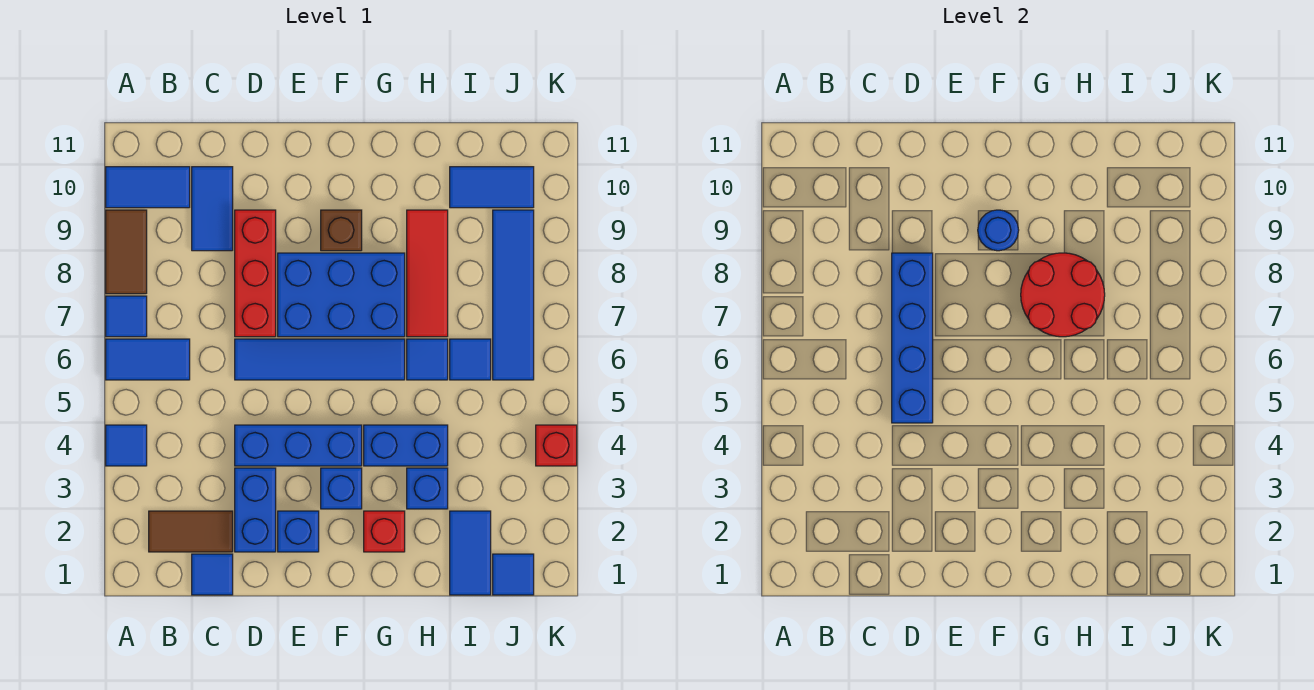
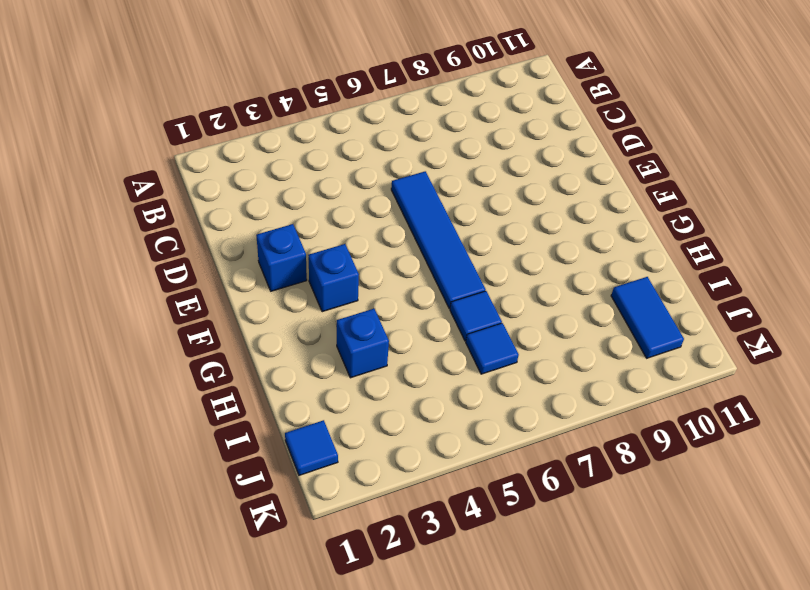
none -> blue tile A4 level 1
none -> blue tile A6:B6 level 1
none -> blue tile A7 level 1
none -> brown tile A8:A9 level 1

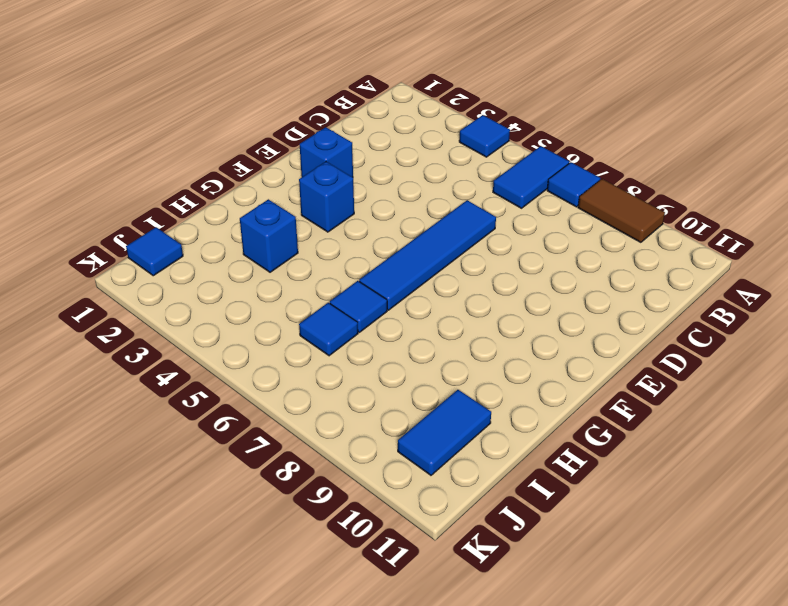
none -> blue tile A10:B10 level 1
none -> brown tile B2:C2 level 1
none -> blue tile C1 level 1
none -> blue tile C9:C10 level 1

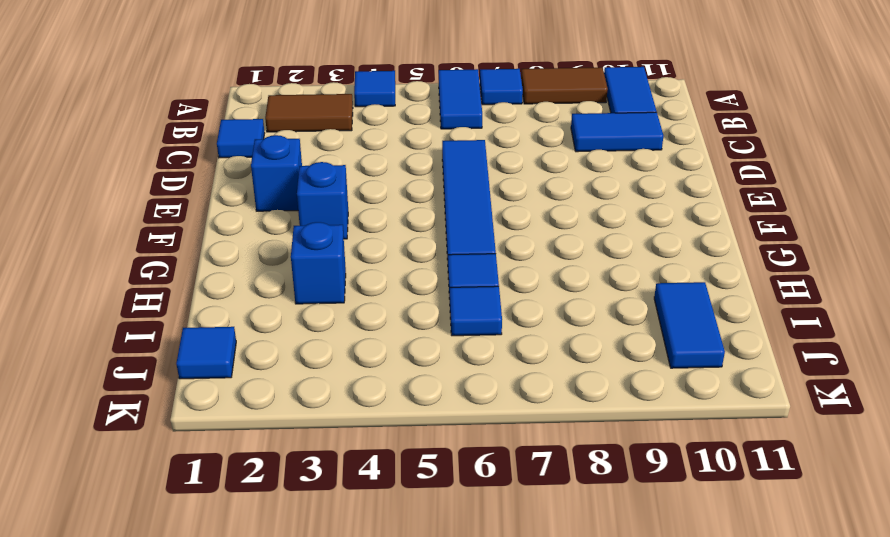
brown tile B2:B3 level 1 -> brown tile B2:C2 level 1
none -> blue brick D2:D3 level 1
none -> blue brick D4:F4 level 1
none -> red brick D7:D9 level 1
none -> blue brick E7:G8 level 1

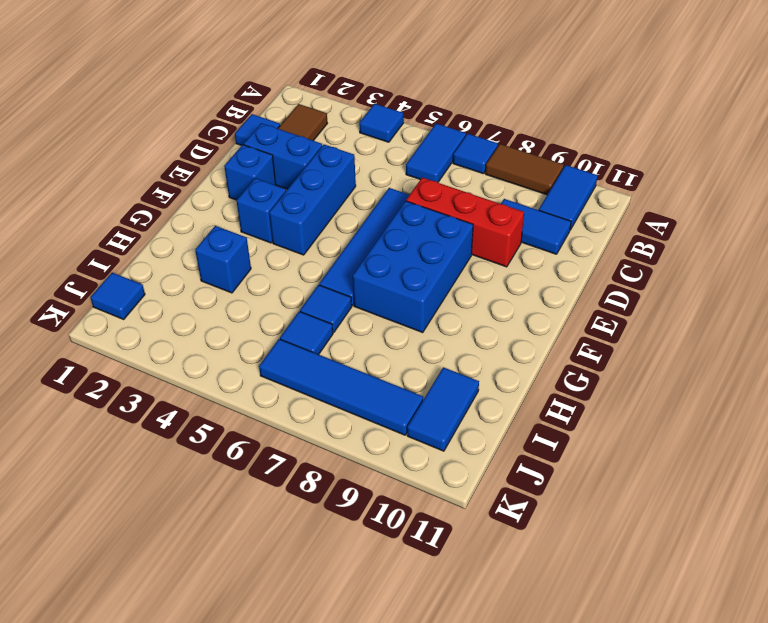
none -> brown brick F9 level 1
none -> red brick G2 level 1
none -> blue brick G4:H4 level 1
none -> red tile H7:H9 level 1

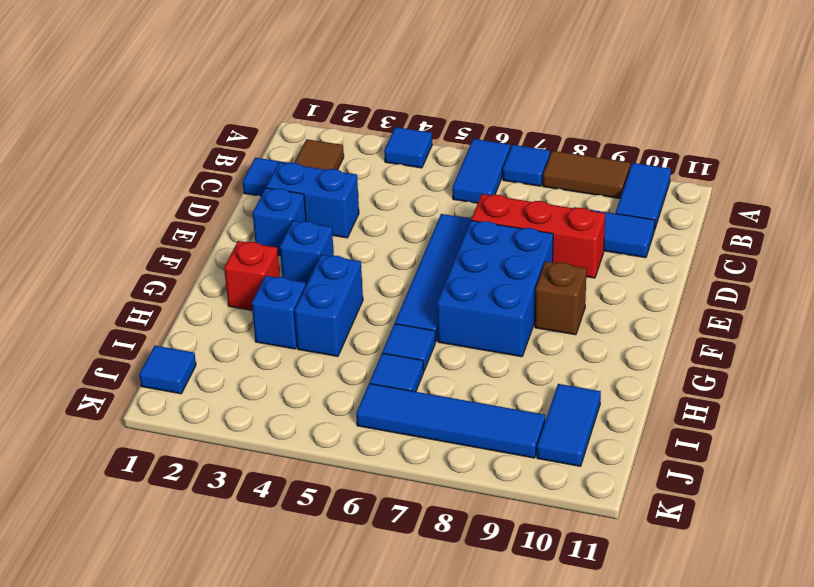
none -> blue brick D4:F4 level 1
none -> red tile H7:H9 level 1
none -> blue tile I1:I2 level 1
none -> red brick K4 level 1

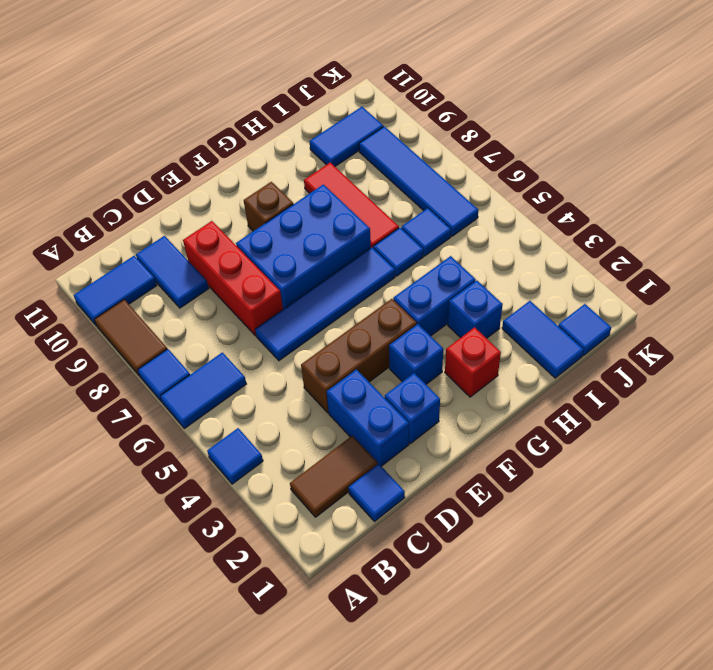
brown brick D4:F4 level 1 -> blue brick D4:F4 level 1
none -> red brick K4 level 1
none -> blue brick D5:D8 level 2
none -> blue round brick F9 level 2
none -> red round brick G7:H8 level 2

